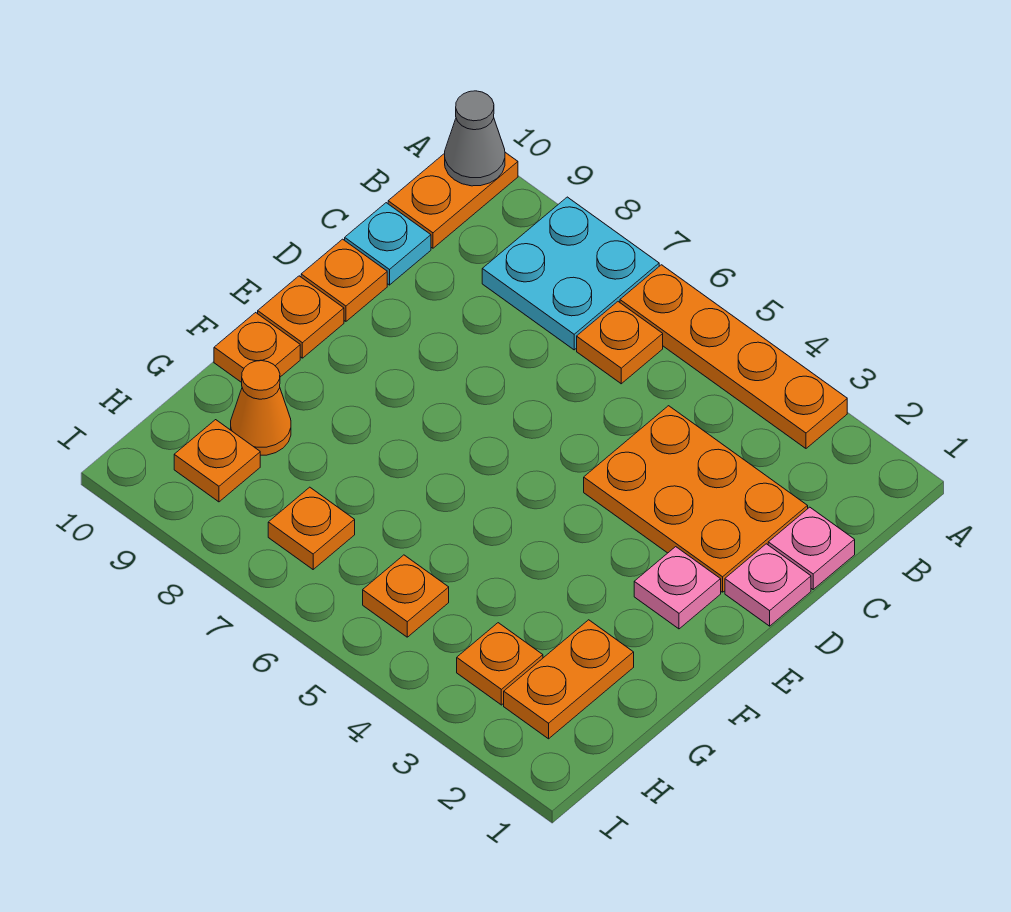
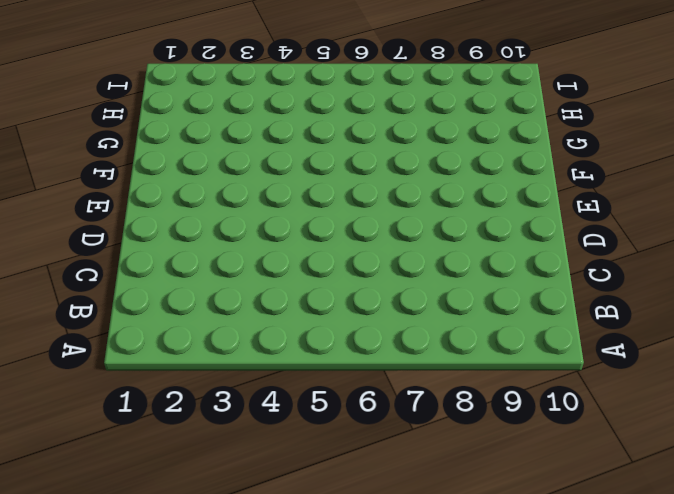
none -> orange plate A3:A6 level 1
none -> cyan plate A7:B8 level 1
none -> orange plate A10:B10 level 1

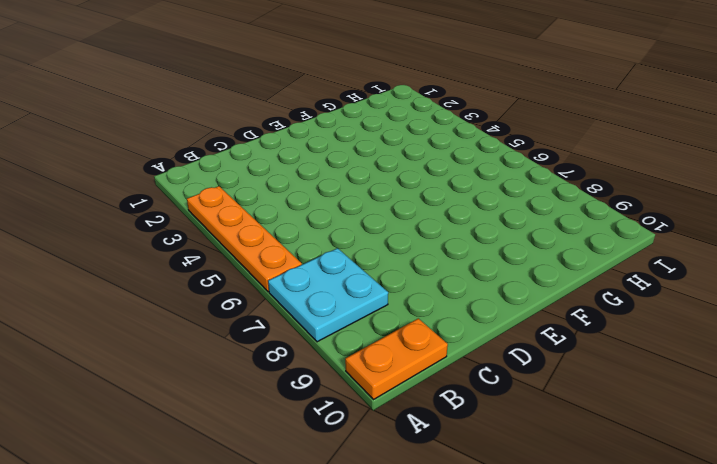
none -> orange plate B6 level 1
none -> pink plate C1 level 1
none -> orange plate C2:D4 level 1

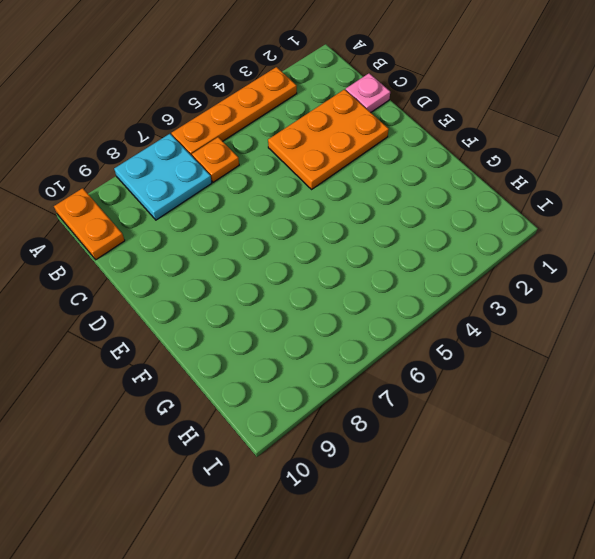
none -> cyan plate C10 level 1
none -> pink plate D1 level 1
none -> orange plate D10 level 1

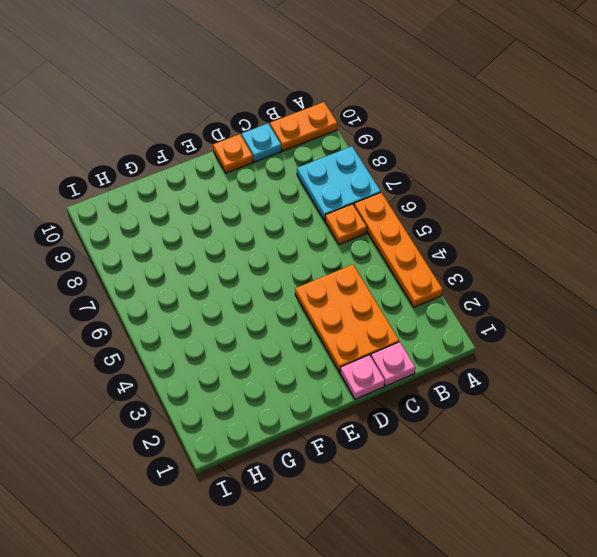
none -> pink plate E2 level 1
none -> orange plate E10 level 1
none -> orange plate F10 level 1

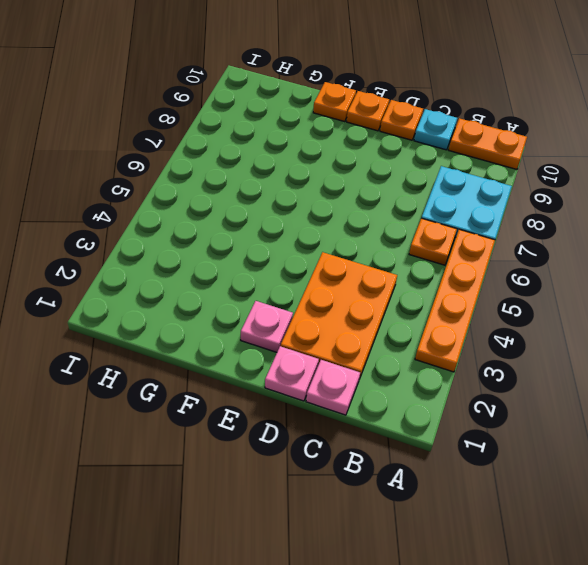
none -> orange plate G2:H2 level 1
none -> orange cone G9 level 1
none -> orange plate H3 level 1

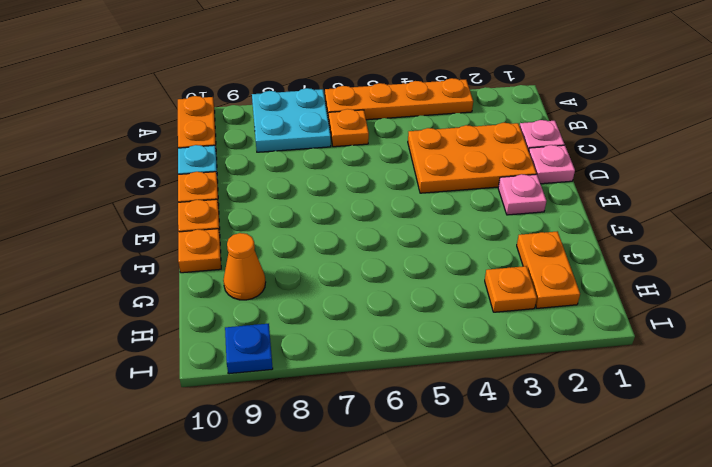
blue plate I9 level 1 -> none
none -> orange plate H5 level 1
none -> orange plate H7 level 1
none -> orange plate H9 level 1

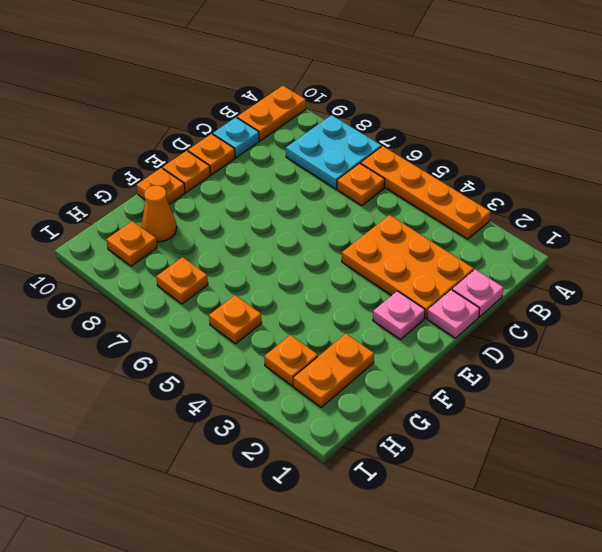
none -> grey cone A10 level 2

